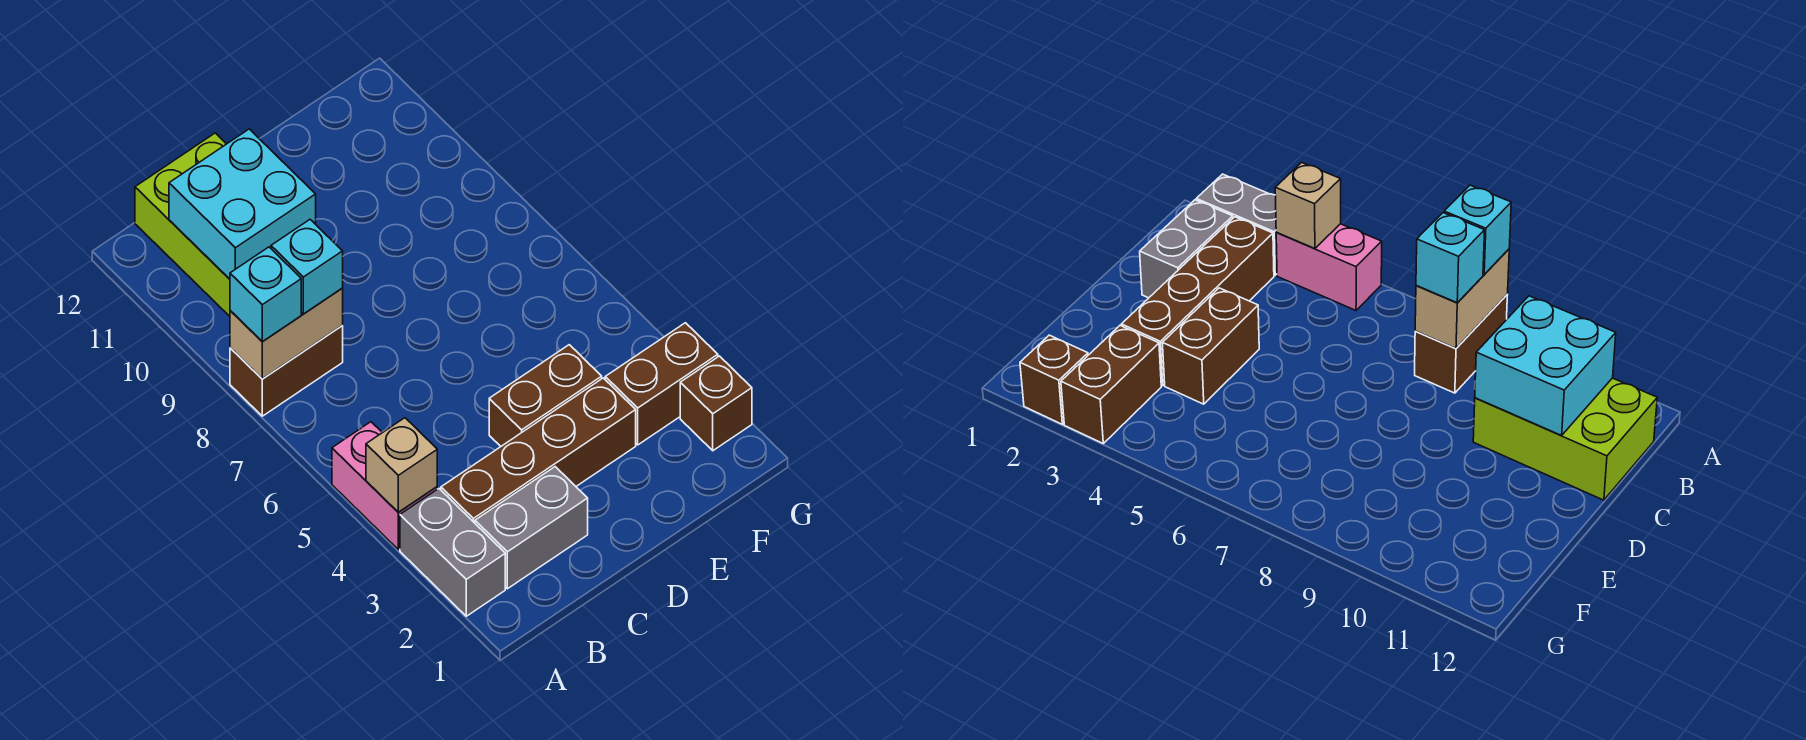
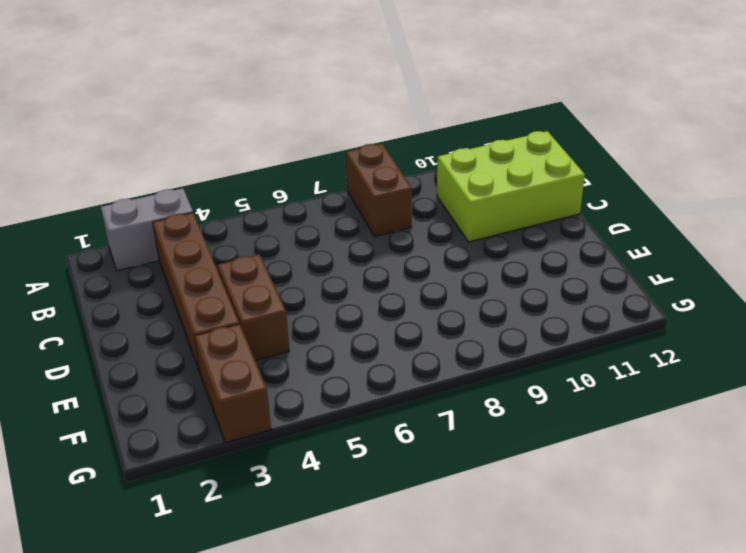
none -> pink brick A4:A5 level 1
none -> grey brick B2:C2 level 1
none -> brown brick G2 level 1

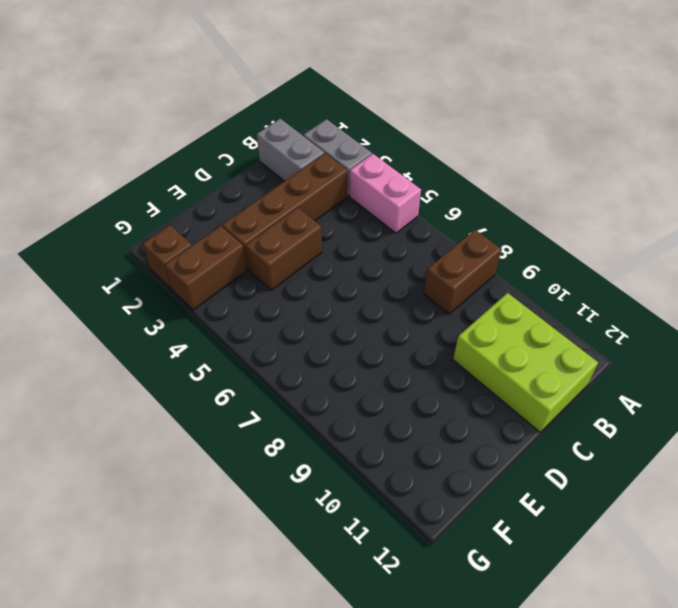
grey brick B1:B2 level 1 -> grey brick B2:C2 level 1
none -> tan brick A4 level 2
none -> tan brick A8:B8 level 2
none -> cyan brick B10:C11 level 2

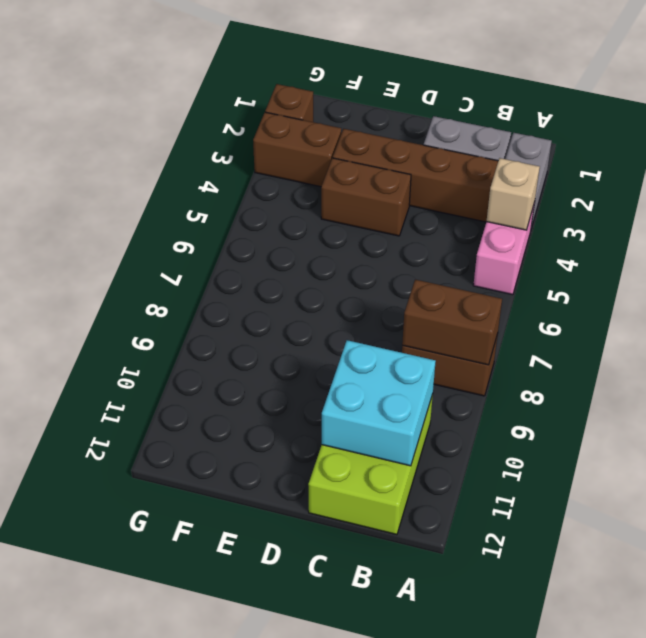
brown brick A8:B8 level 2 -> tan brick A8:B8 level 2
none -> cyan brick A8 level 3
none -> cyan brick B8 level 3

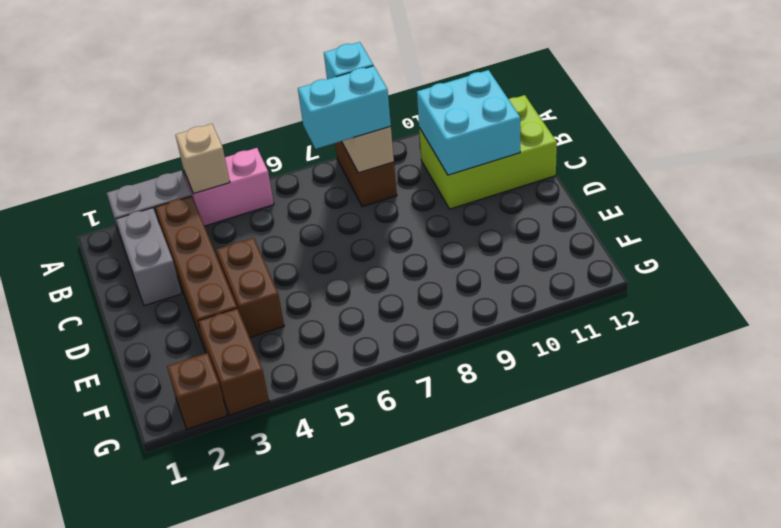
cyan brick B7:B8 level 3 -> cyan brick B8 level 3

